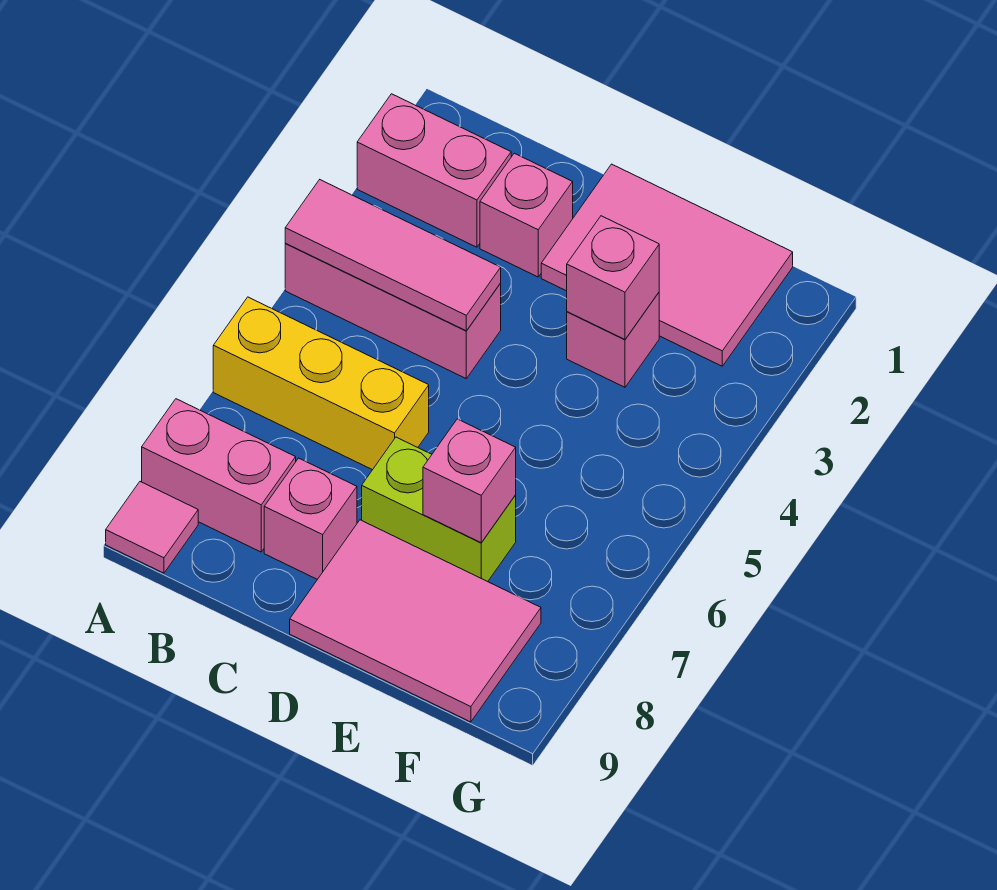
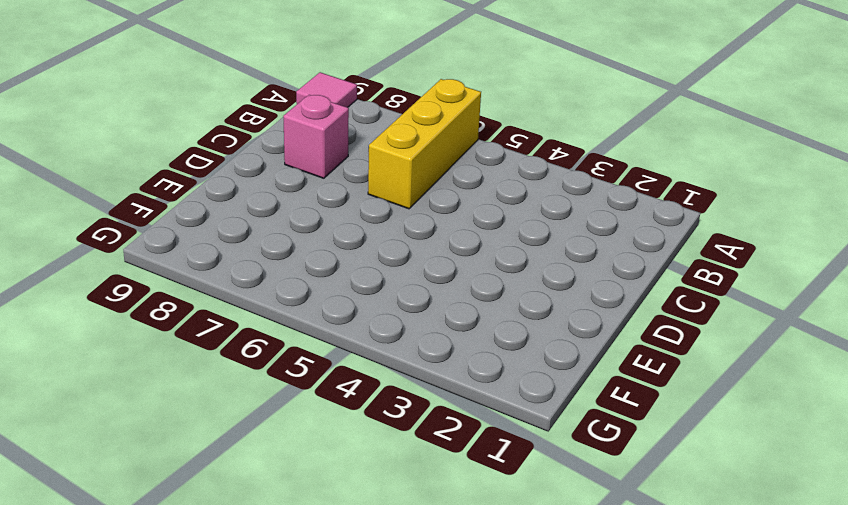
none -> pink brick A2:B2 level 1
none -> pink brick A4:C4 level 1
none -> pink brick A8:B8 level 1

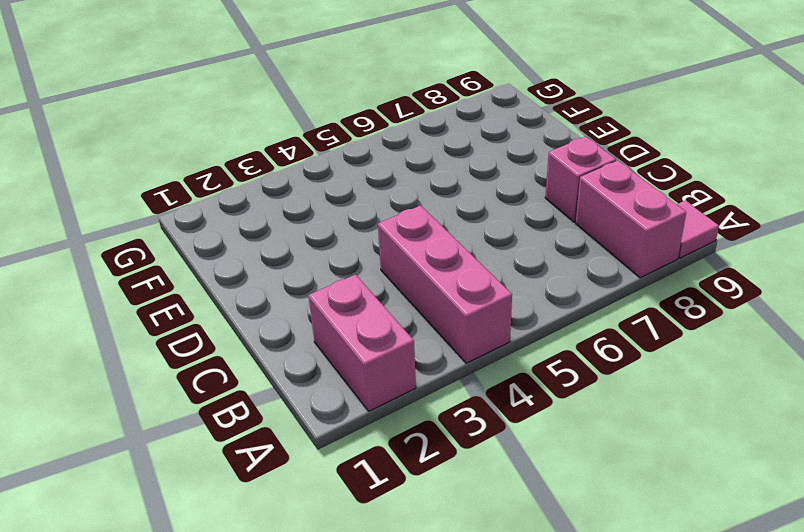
none -> yellow brick A6:C6 level 1
none -> pink brick C2 level 1
none -> pink tile D1:F2 level 1

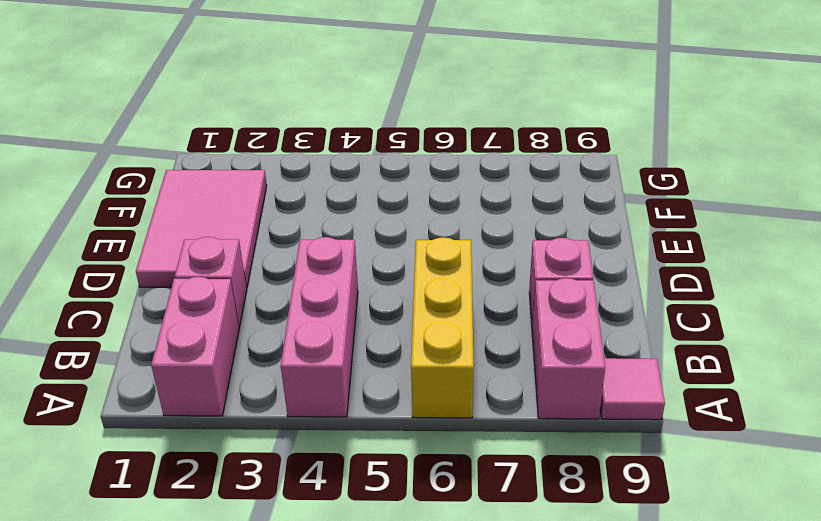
none -> lime brick D7:E7 level 1
none -> pink tile D8:F9 level 1
none -> pink brick E3 level 1

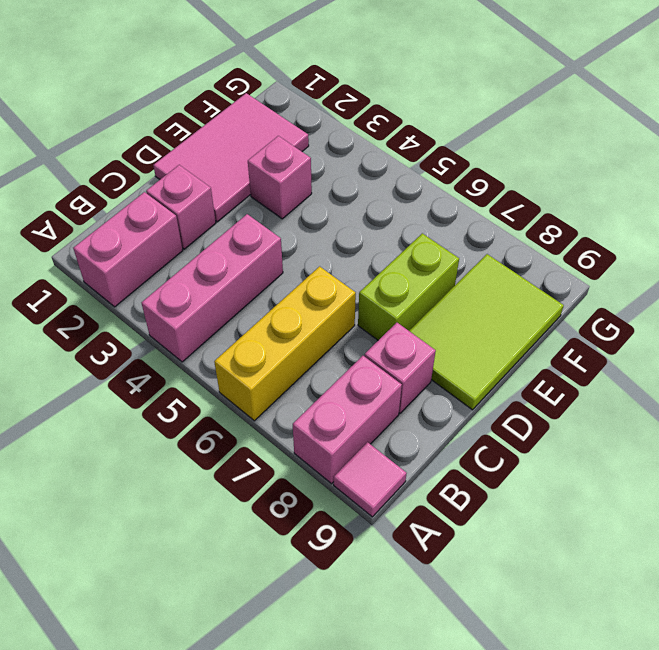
lime tile D8:F9 level 1 -> pink tile D8:F9 level 1
none -> pink tile A4:C4 level 2
none -> pink brick E3 level 2
none -> pink brick E7 level 2

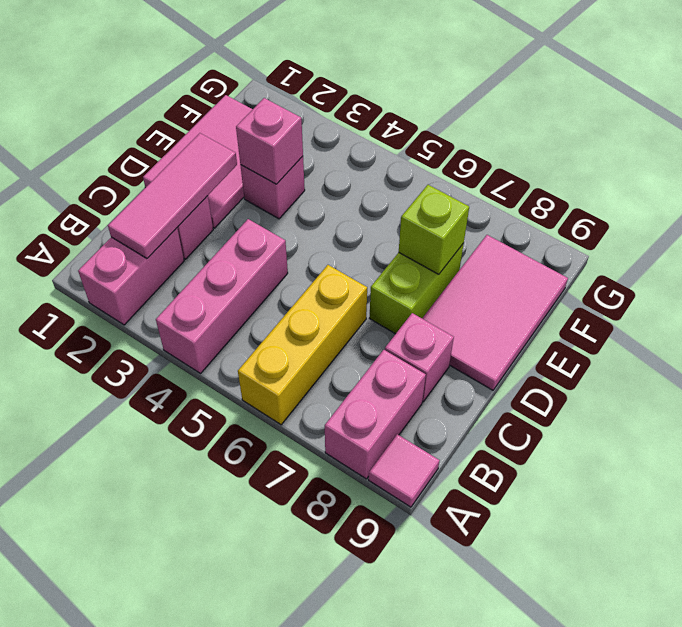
pink tile B2:D2 level 2 -> pink tile A4:C4 level 2
lime brick E7 level 2 -> pink brick E7 level 2

